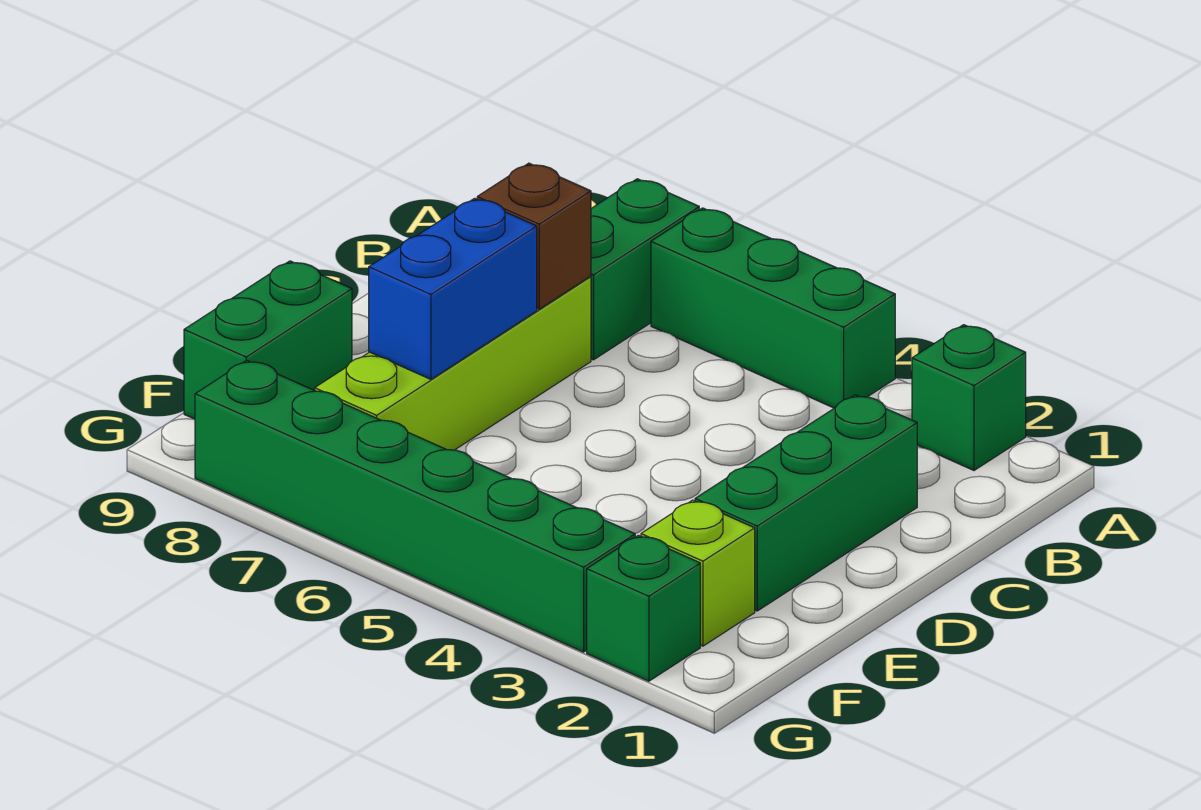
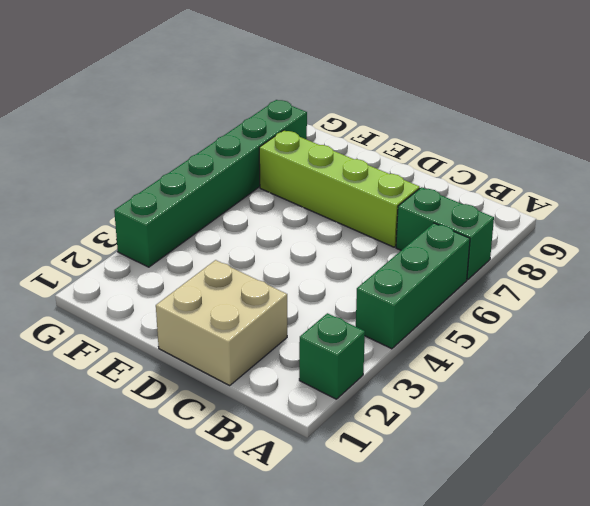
tan brick C1:D2 level 1 -> green brick C2:E2 level 1
none -> green brick E9:F9 level 1
none -> lime brick F2 level 1

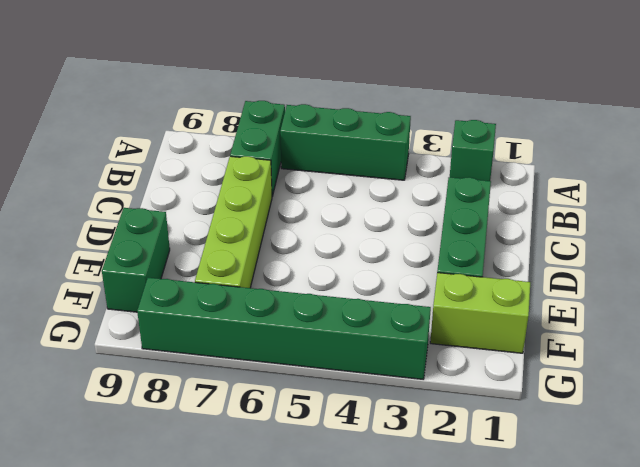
lime brick F1:F2 level 1 -> lime brick F2 level 1
none -> green brick G2 level 1
none -> brown brick C7 level 2

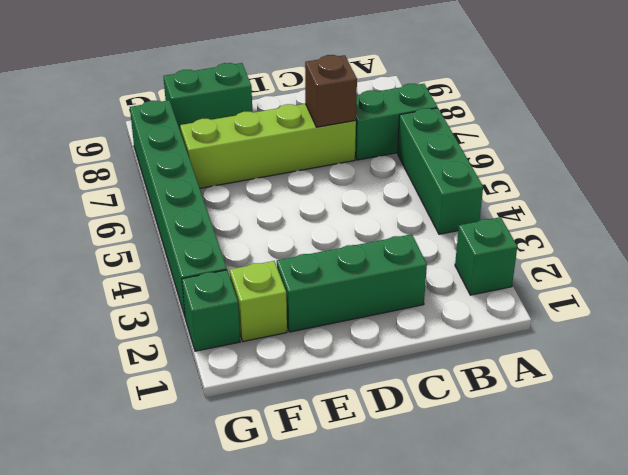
none -> blue brick D7:E7 level 2

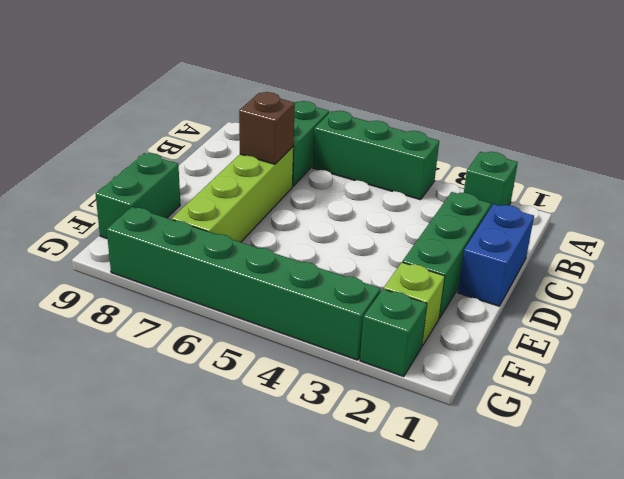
blue brick C1:D1 level 1 -> blue brick D7:E7 level 2

